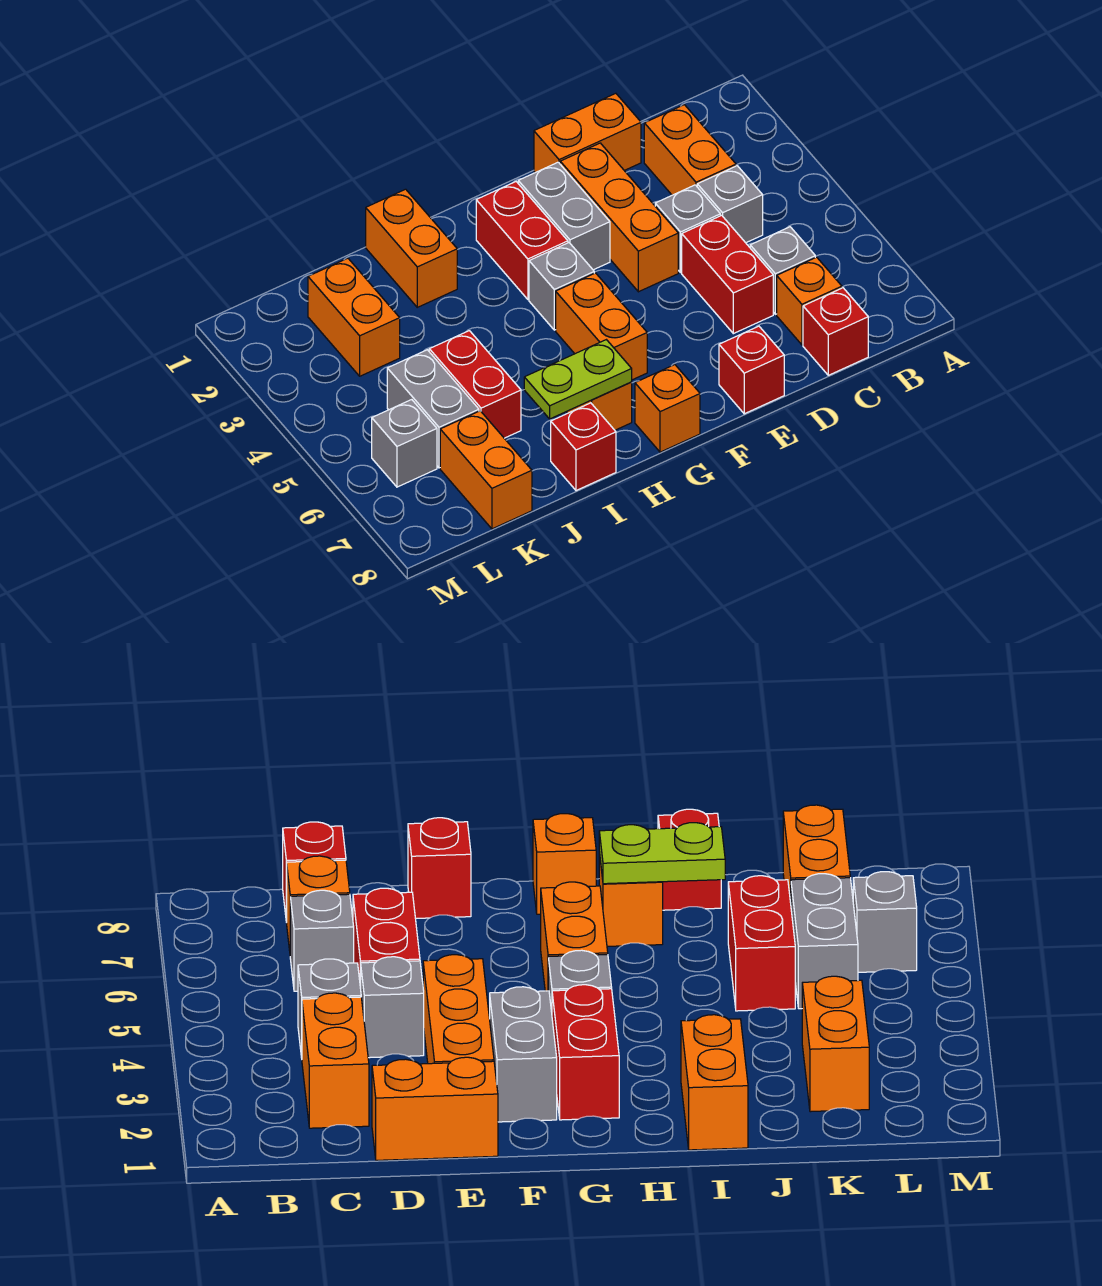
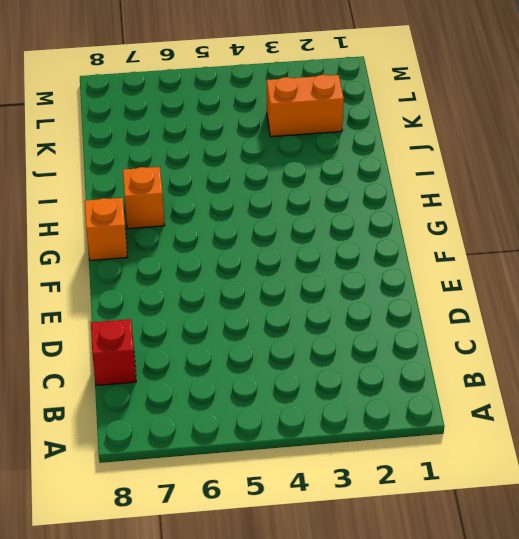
none -> orange brick C2:C3 level 1
none -> grey brick C4 level 1
none -> grey brick C6 level 1

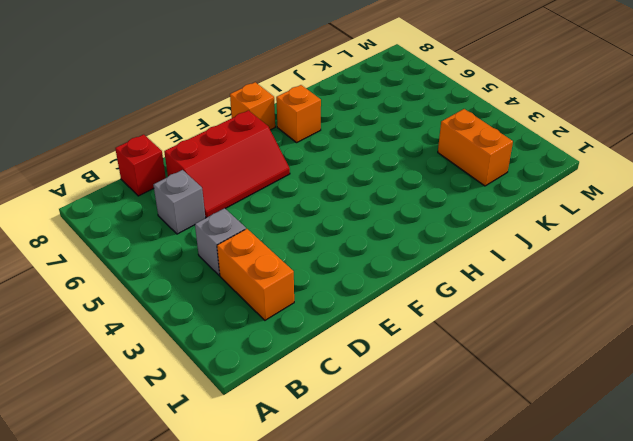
red slope D6:F7 level 1 top 7 -> red brick D5:D6 level 1
none -> orange brick C7 level 1
none -> orange brick D1:E1 level 1
none -> grey brick D4 level 1

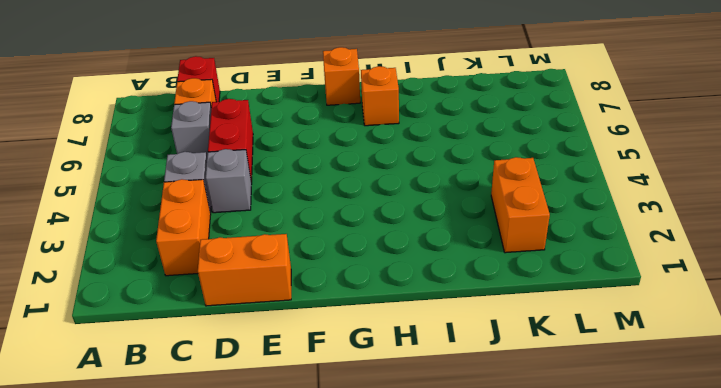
none -> orange brick E2:E4 level 1
none -> red brick E8 level 1
none -> grey brick F2:F3 level 1

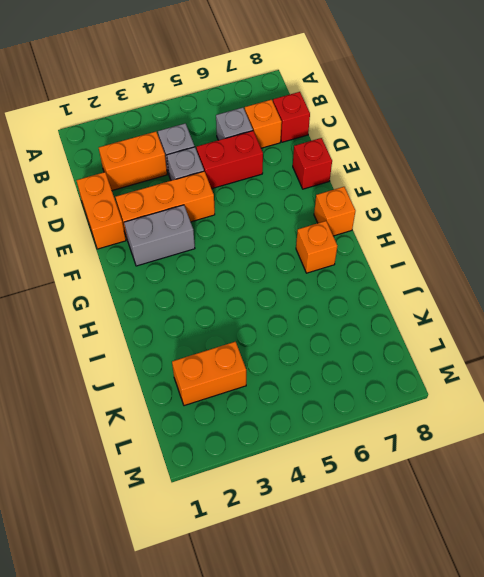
none -> red brick G2:G3 level 1
none -> grey brick G4 level 1
none -> orange brick G5:G6 level 1

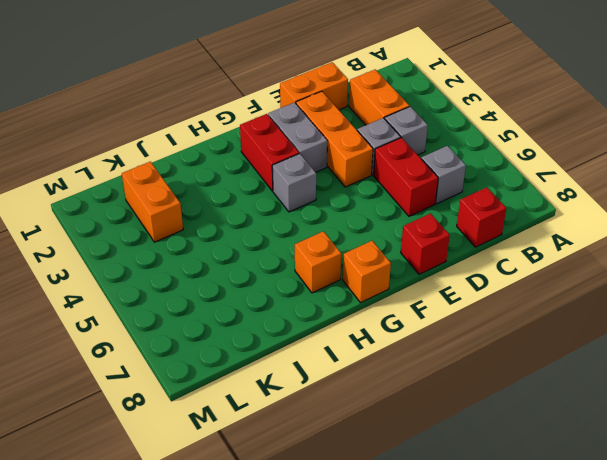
none -> orange brick C7 level 1
none -> orange brick G5:G6 level 1
none -> orange brick I1:I2 level 1

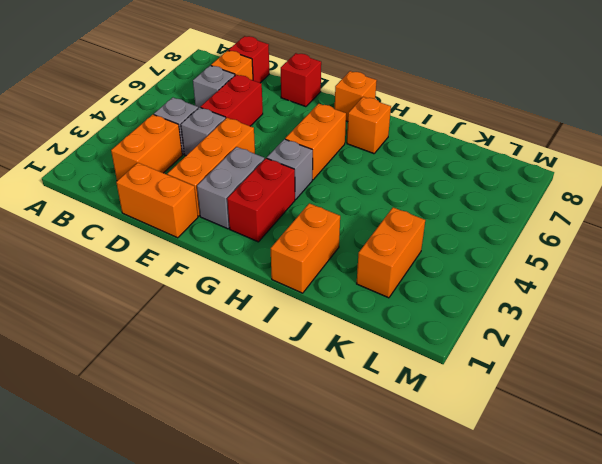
none -> red brick I8 level 1
none -> red brick J5:J6 level 1
none -> grey brick K5:K6 level 1

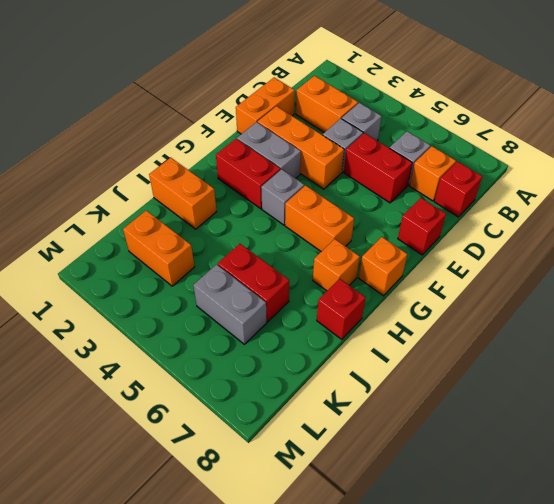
none -> orange brick K7:K8 level 1
none -> grey brick L6 level 1
none -> lime plate H7:I7 level 2

